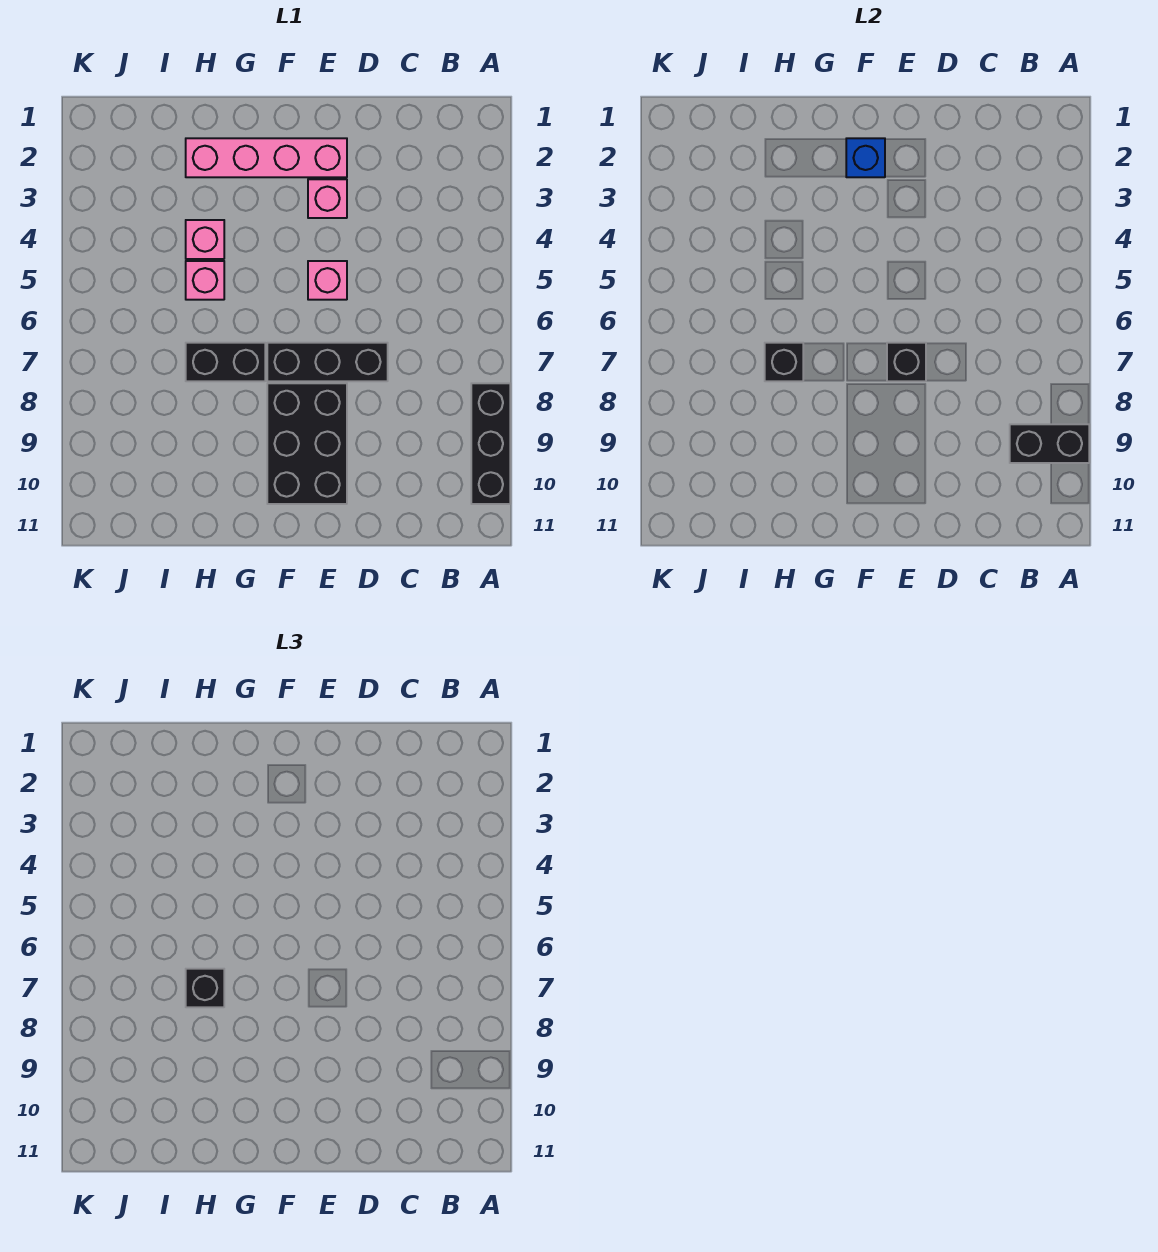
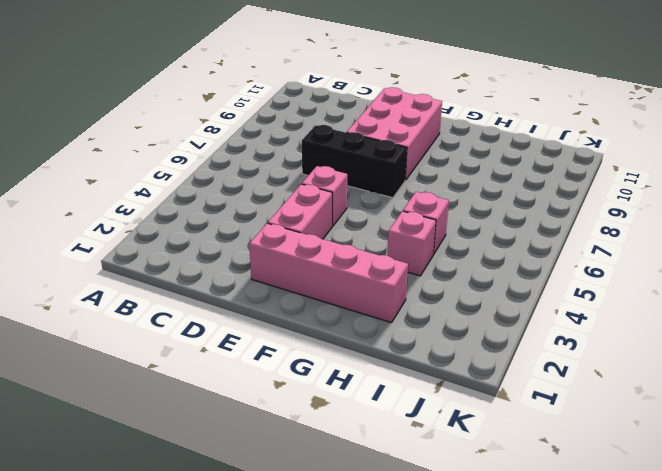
pink brick E3:E4 level 1 -> pink brick E3 level 1
pink brick E8:F10 level 1 -> black brick E8:F10 level 1
none -> black brick A8:A10 level 1
none -> black brick G7:H7 level 1
none -> black brick A9:B9 level 2

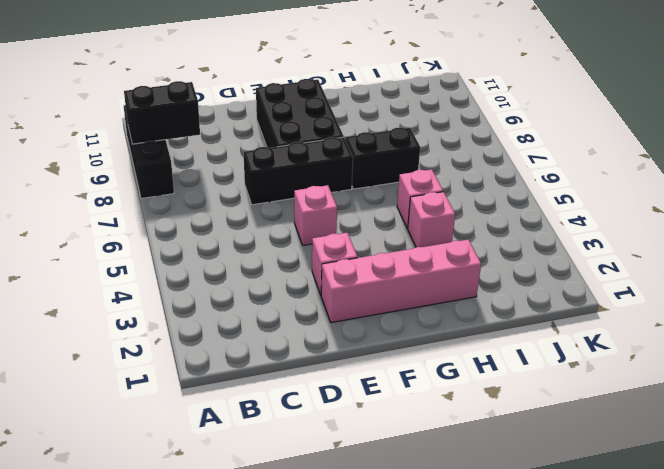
none -> black brick E7 level 2
none -> blue brick F2 level 2
none -> black brick H7 level 2

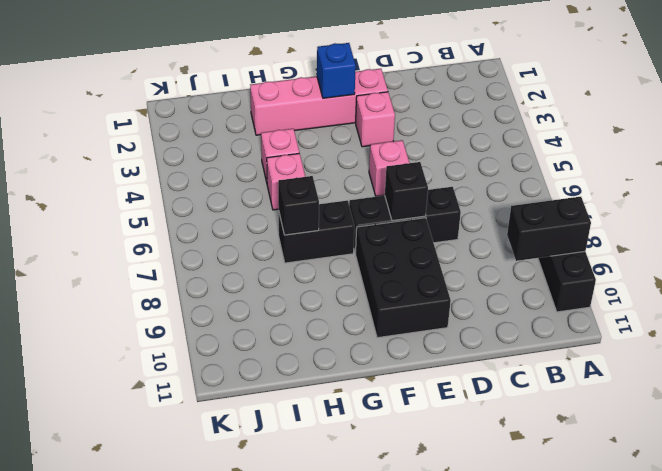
none -> black brick H7 level 3

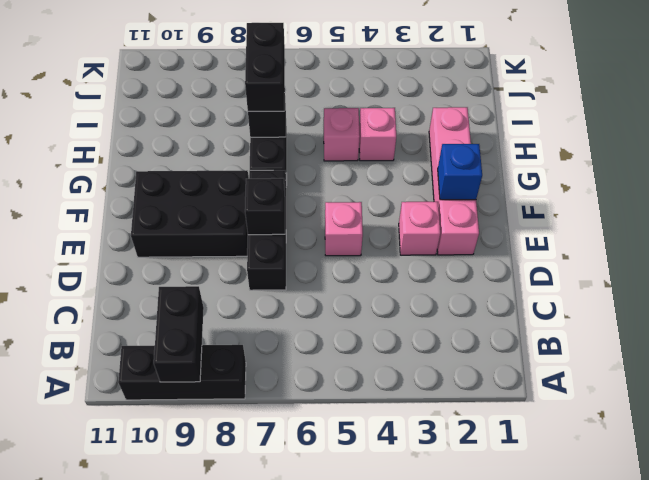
black brick H7:I7 level 3 -> black brick H7 level 3

